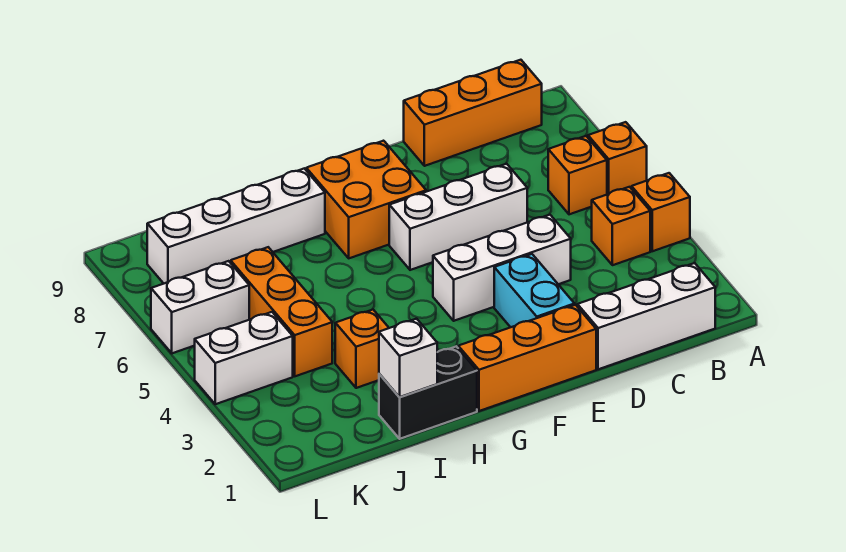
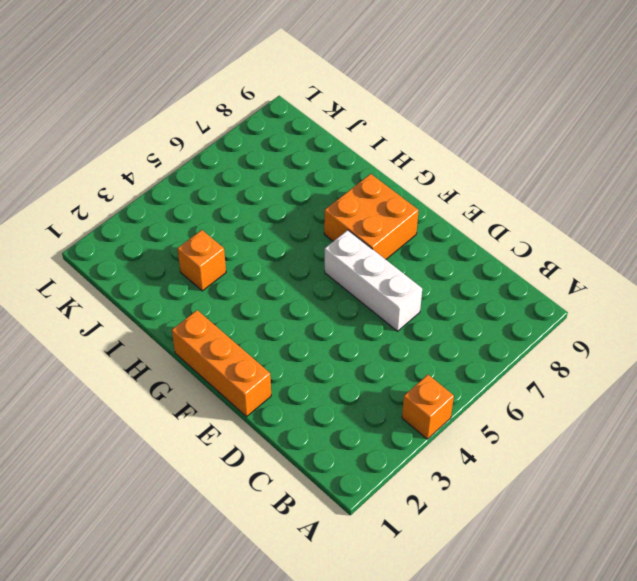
none -> orange brick A6 level 1
none -> white brick B1:D1 level 1
none -> orange brick B4 level 1

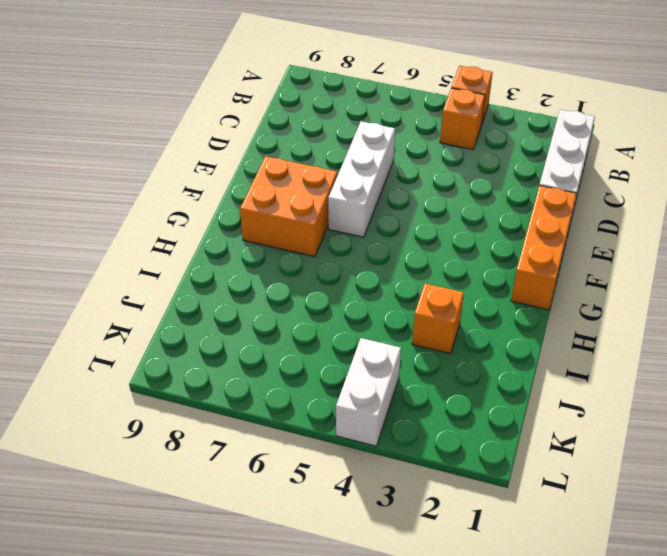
none -> orange brick A6 level 1
none -> orange brick B6 level 1
none -> orange brick B9:D9 level 1

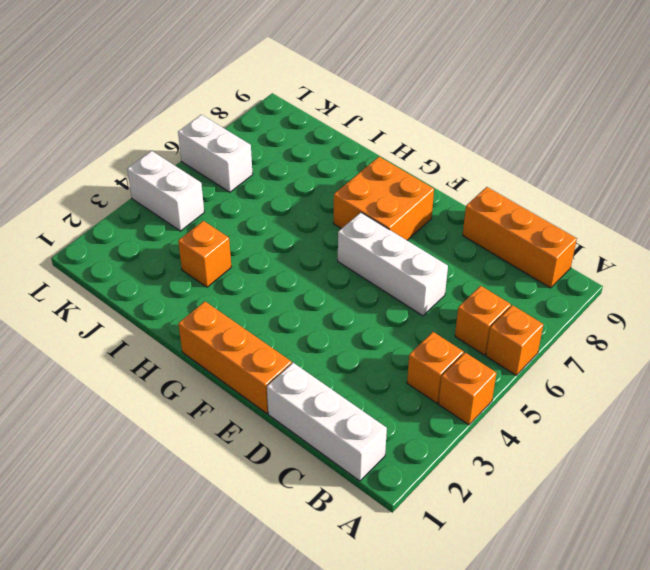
none -> white brick D4:F4 level 1
none -> cyan brick E2:E3 level 1
none -> black brick H1:I1 level 1

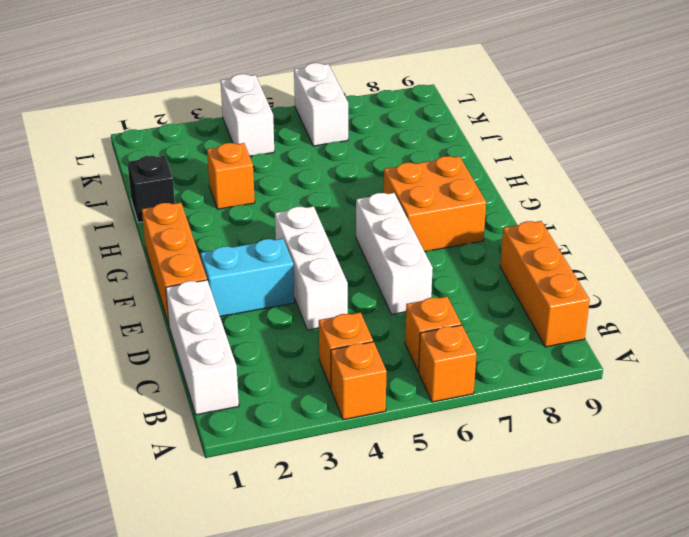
black brick I1 level 1 -> black brick H1:I1 level 1
none -> white brick H8:K8 level 1
none -> orange brick J4:J6 level 1
none -> white brick I1 level 2

